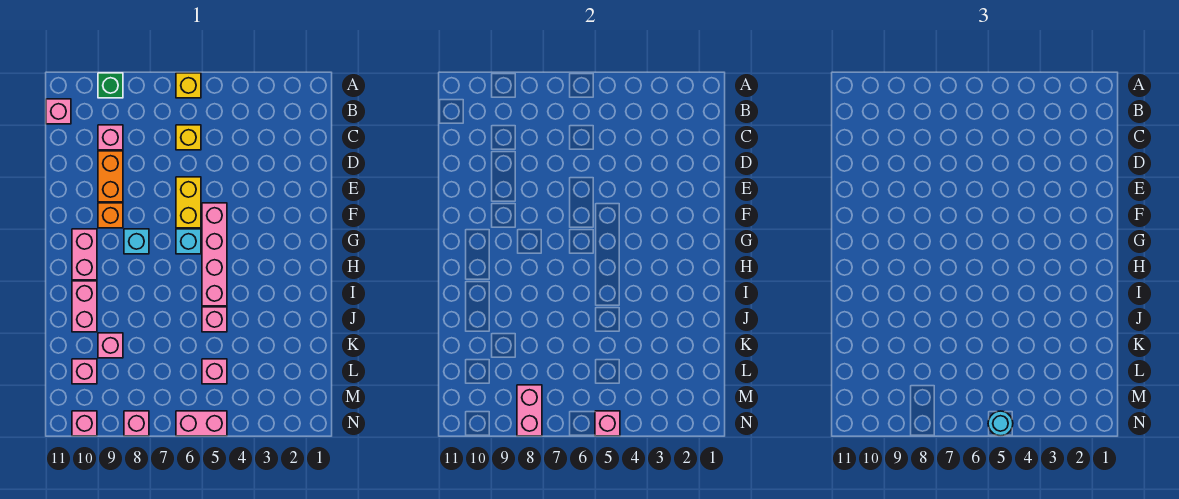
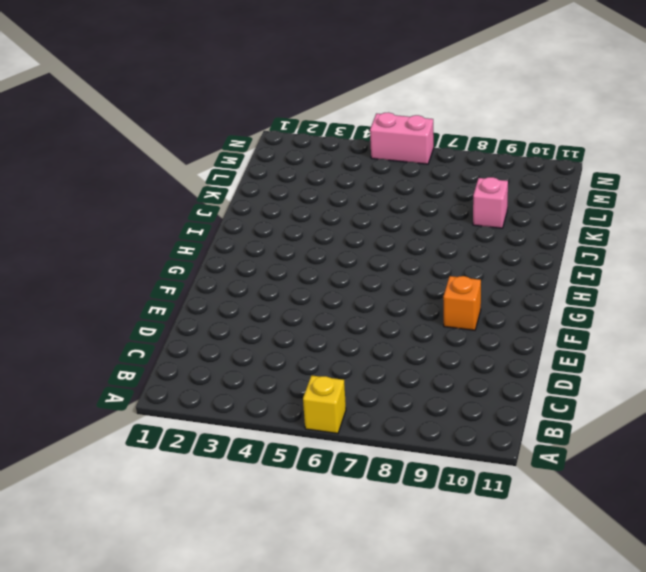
none -> green brick A9 level 1
none -> pink brick B11 level 1
none -> yellow brick C6 level 1

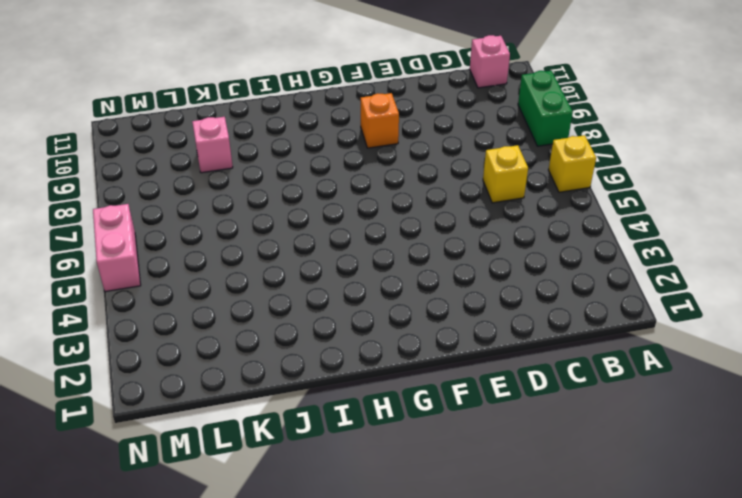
green brick A8:A9 level 1 -> green brick A9 level 1
none -> pink brick C9 level 1
none -> orange brick D9:E9 level 1
none -> yellow brick E6:F6 level 1

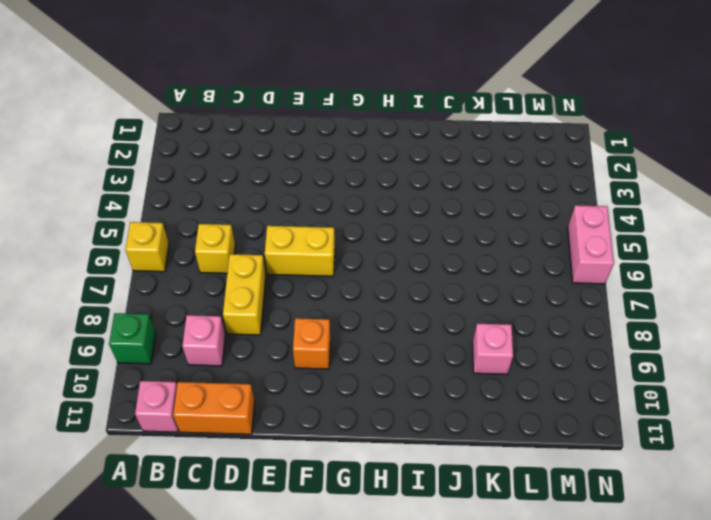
orange brick C11:D11 level 1 -> orange brick D9:E9 level 1
yellow brick D7:D8 level 1 -> none
none -> pink brick F5:I5 level 1
none -> cyan brick G6 level 1
none -> cyan brick G8 level 1

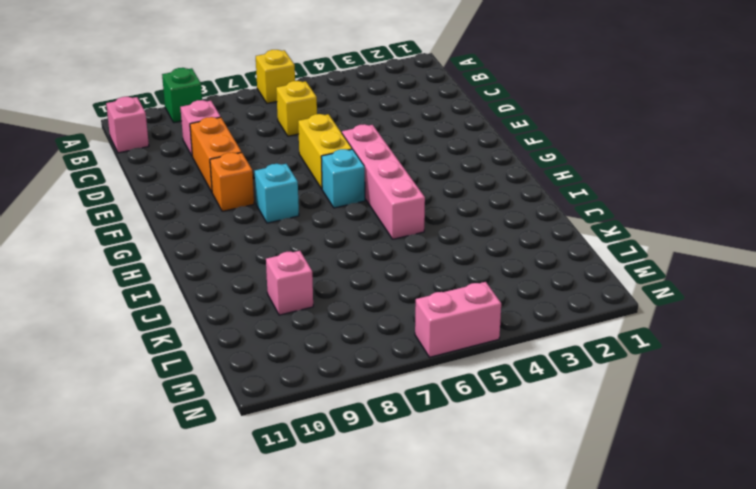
none -> pink brick G10:H10 level 1
none -> pink brick I10:J10 level 1
none -> pink brick J5 level 1

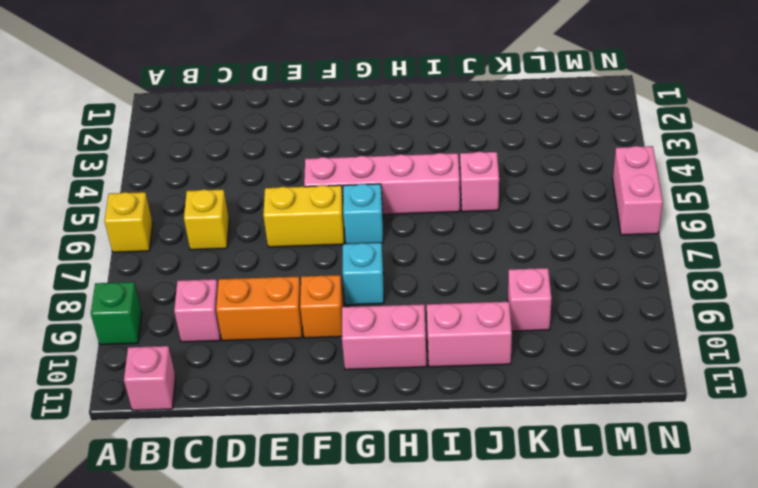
none -> pink brick L5 level 1
none -> pink brick L10 level 1
none -> pink brick N8 level 1

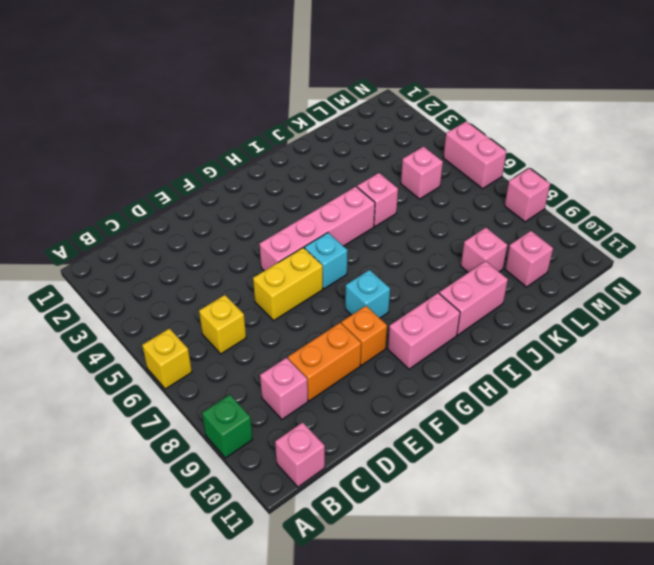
none -> pink brick N10 level 1
none -> pink brick M8:N8 level 2
none -> pink brick N5 level 2

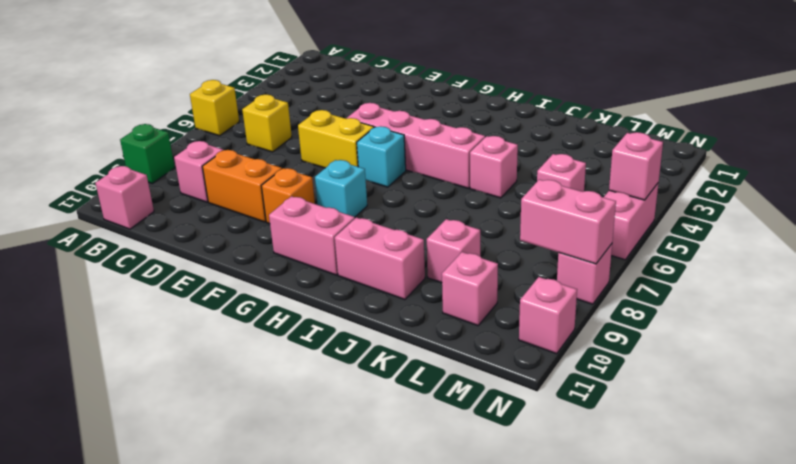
none -> cyan round brick N5 level 3

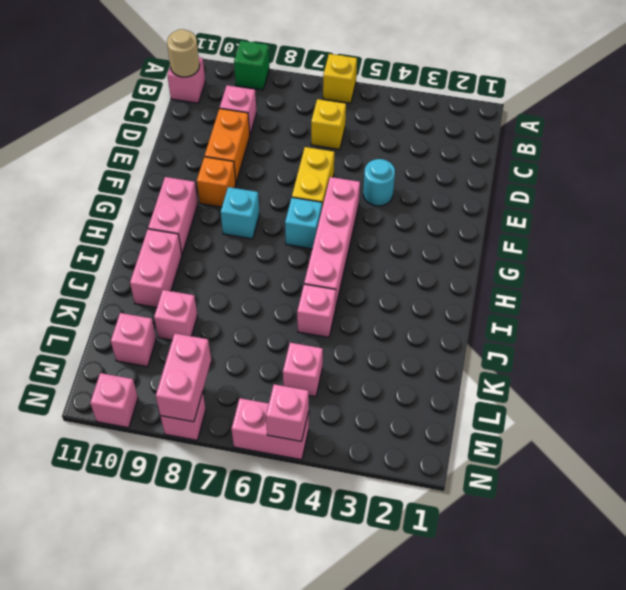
tan round brick B11 level 2 -> none
cyan round brick E4 level 1 -> cyan round brick N5 level 3

